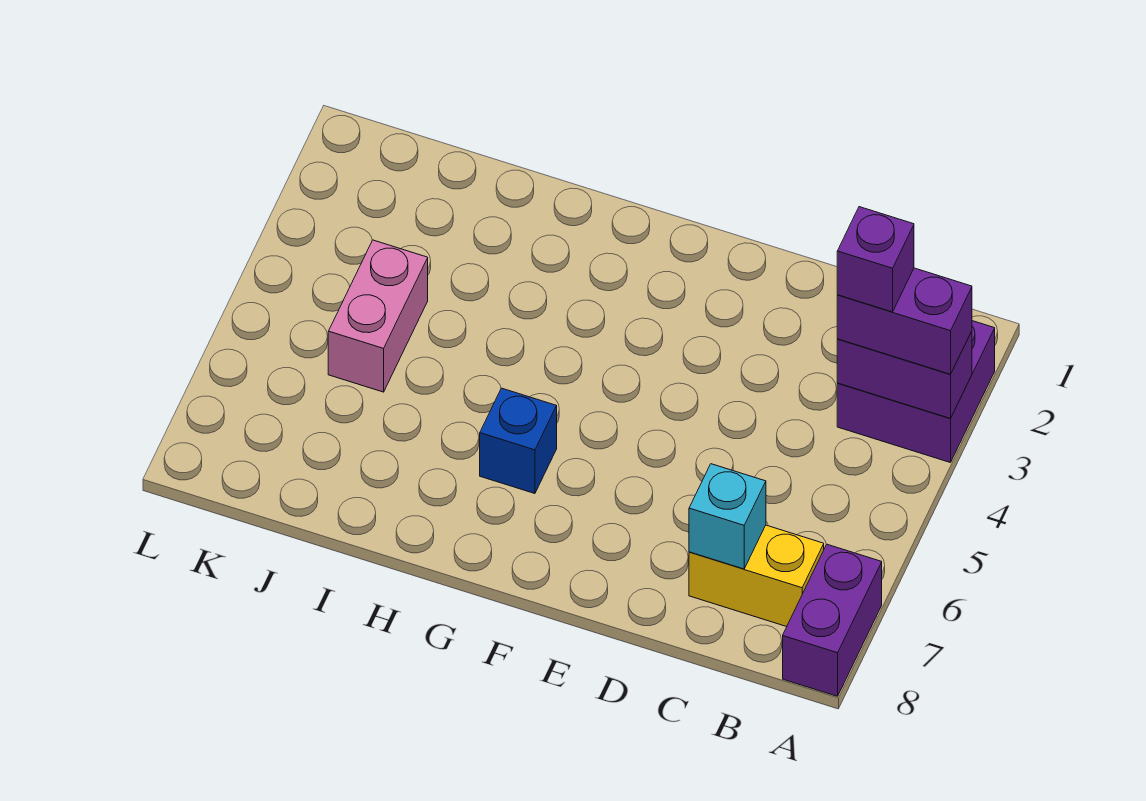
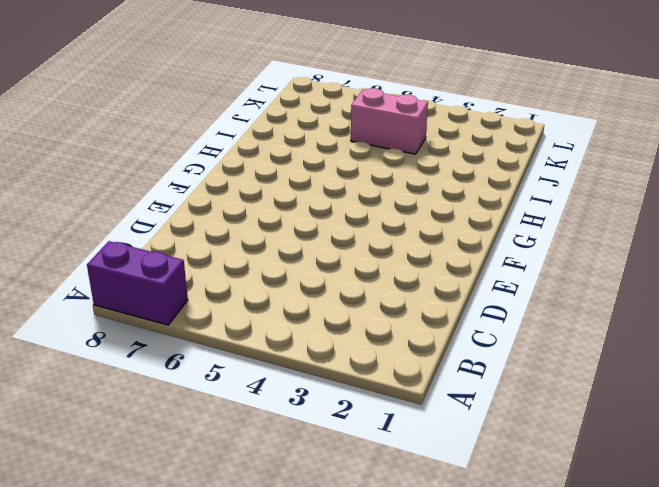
none -> purple brick A2:B3 level 1
none -> yellow brick B7:C7 level 1

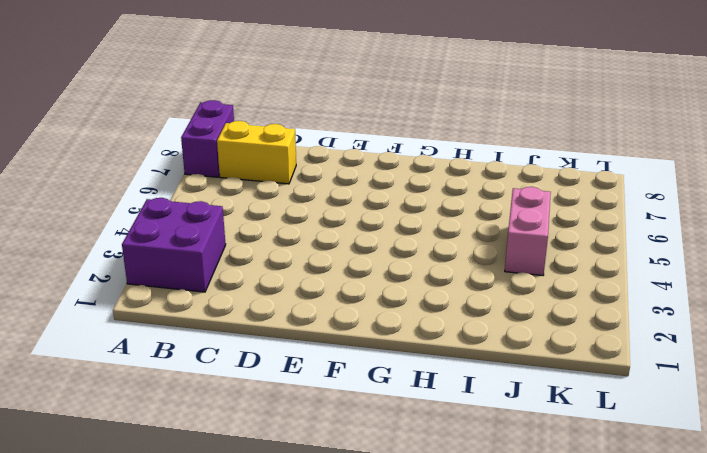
none -> blue brick G6 level 1
none -> purple brick A3:B3 level 2

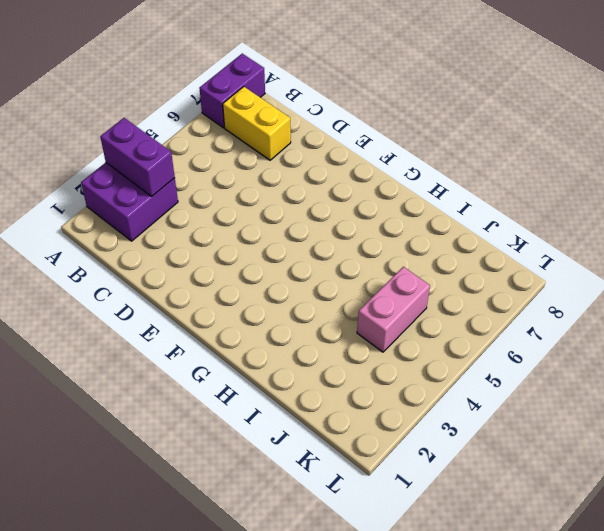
none -> blue brick G6 level 1
none -> cyan brick C7 level 2

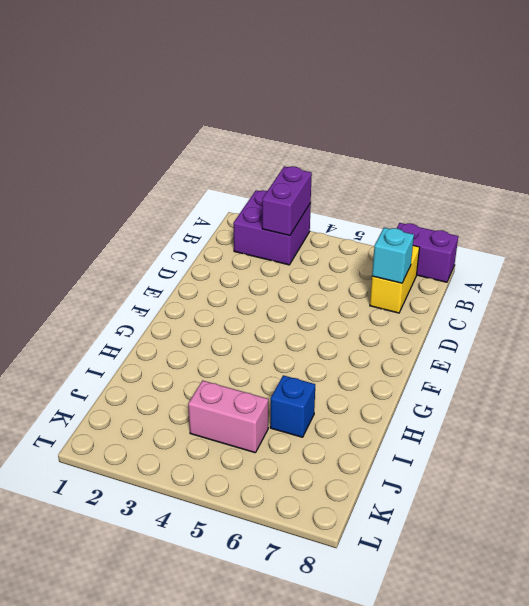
blue brick I6 level 1 -> blue brick G6 level 1
none -> purple brick A3:B3 level 3
none -> purple brick B3 level 4

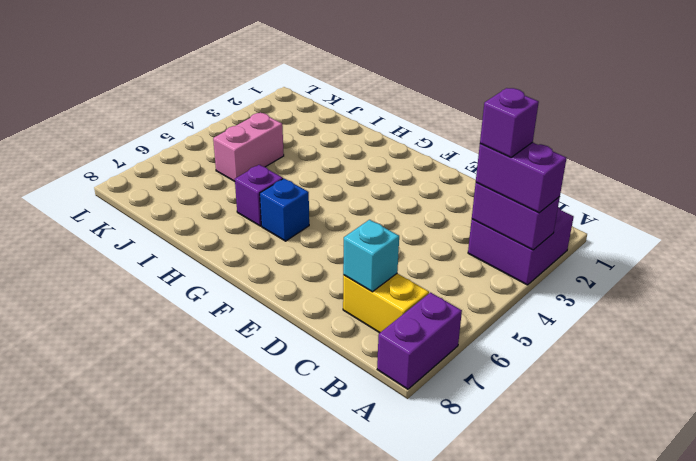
purple brick H6 level 1 -> none

